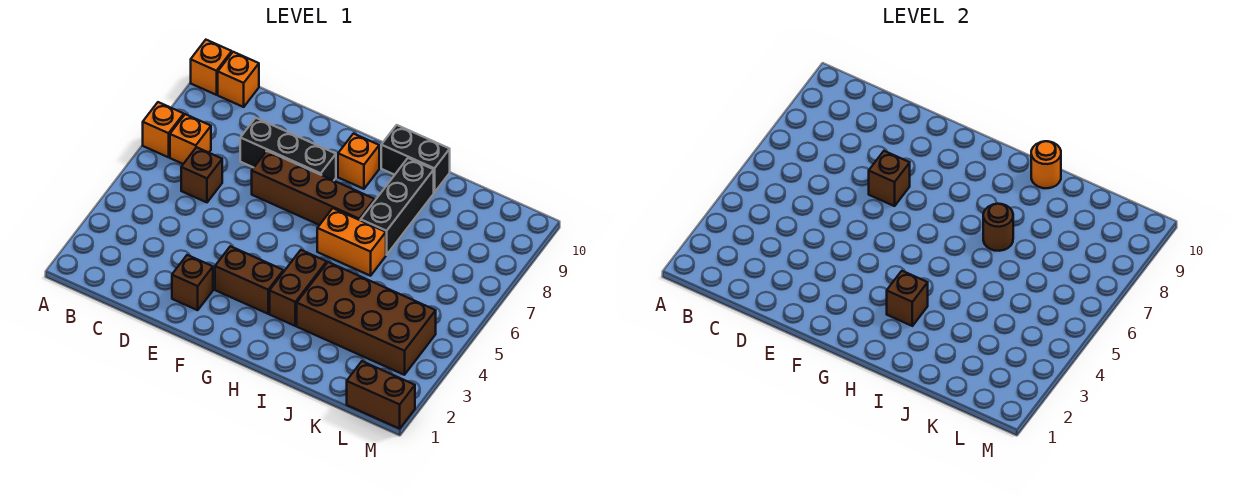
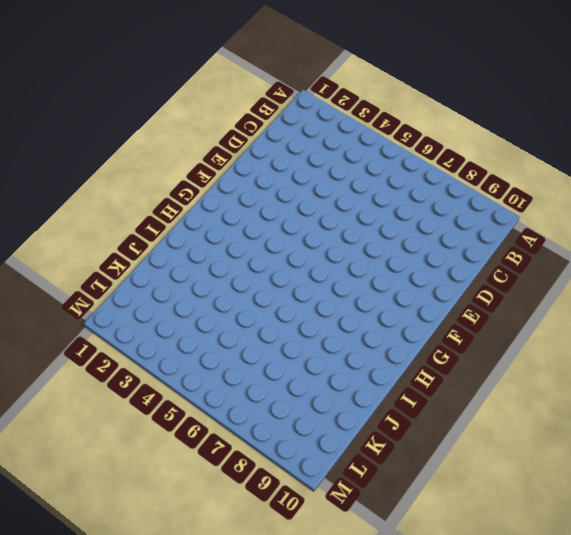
none -> orange brick A7 level 1
none -> orange brick A10 level 1
none -> orange brick B7 level 1

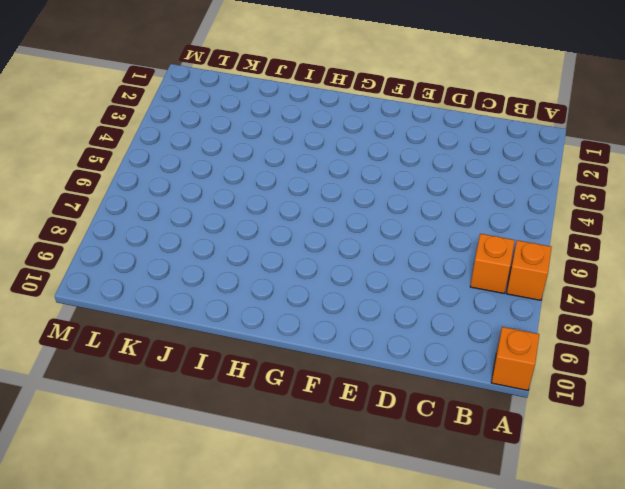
none -> orange brick B10 level 1
none -> brown brick C6 level 1
none -> black brick D8:F8 level 1

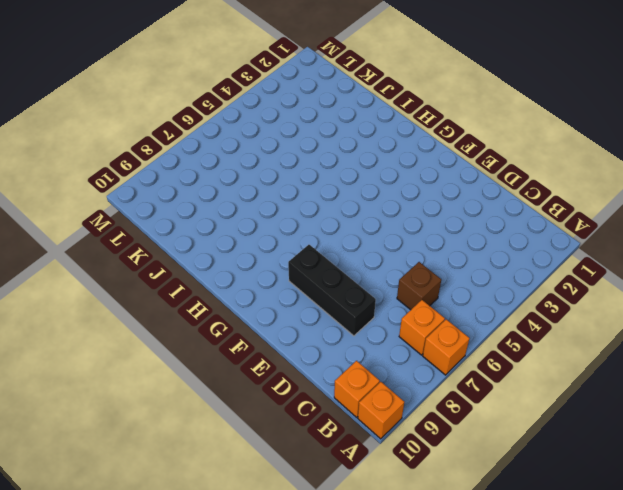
none -> brown brick E2 level 1
none -> brown brick E7:H7 level 1
none -> brown brick F3:G3 level 1

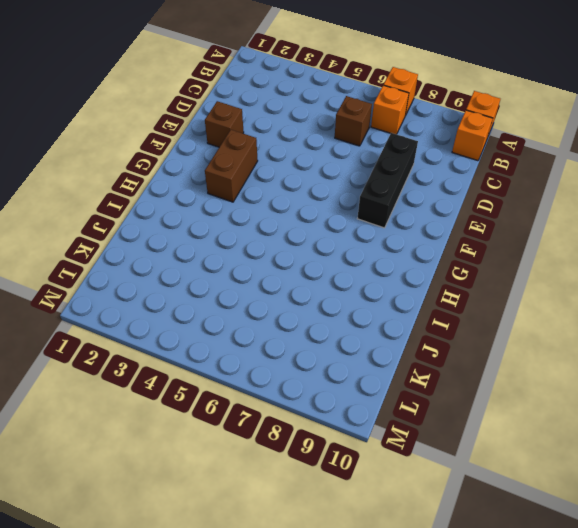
none -> brown brick E7:H7 level 1
none -> orange brick G9 level 1
none -> brown brick H3:H4 level 1

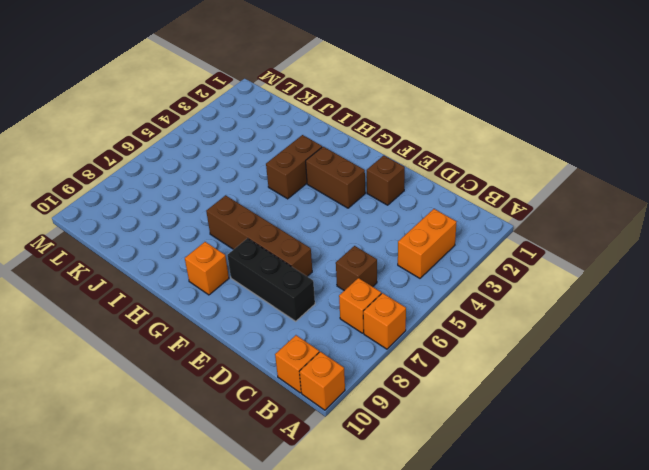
orange brick B3:B4 level 1 -> orange brick H6:I6 level 1
none -> black brick H10:I10 level 1
none -> brown brick I3:L4 level 1
none -> black brick I7:I9 level 1

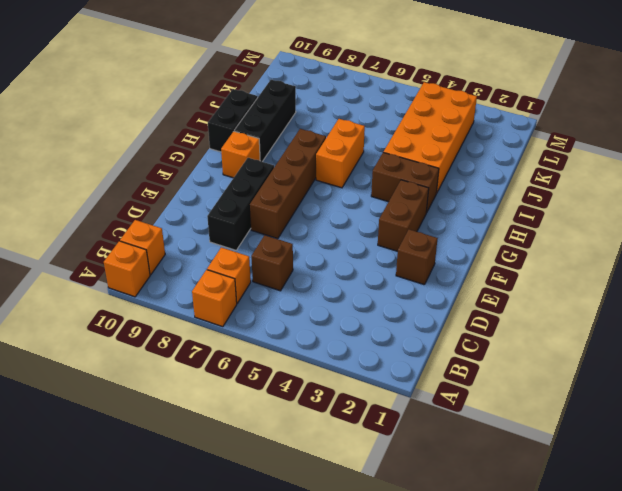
black brick H9:J9 level 1 -> black brick I7:I9 level 1
orange brick I3:L4 level 1 -> brown brick I3:L4 level 1
none -> brown brick L1:M1 level 1
none -> brown brick E7 level 2
none -> brown brick H3 level 2

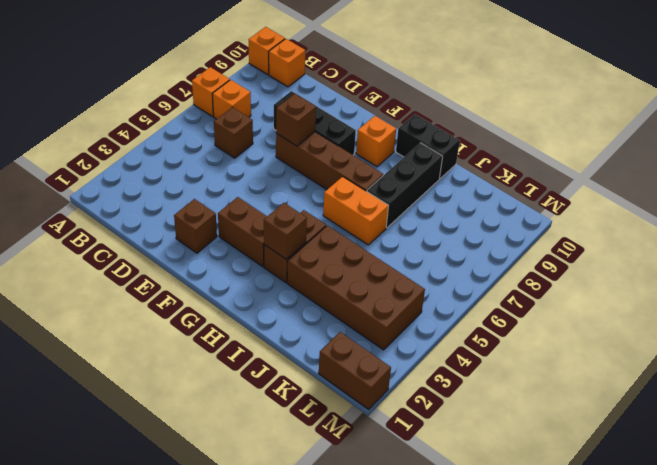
none -> brown round brick I7 level 2
none -> orange round brick I10 level 2

